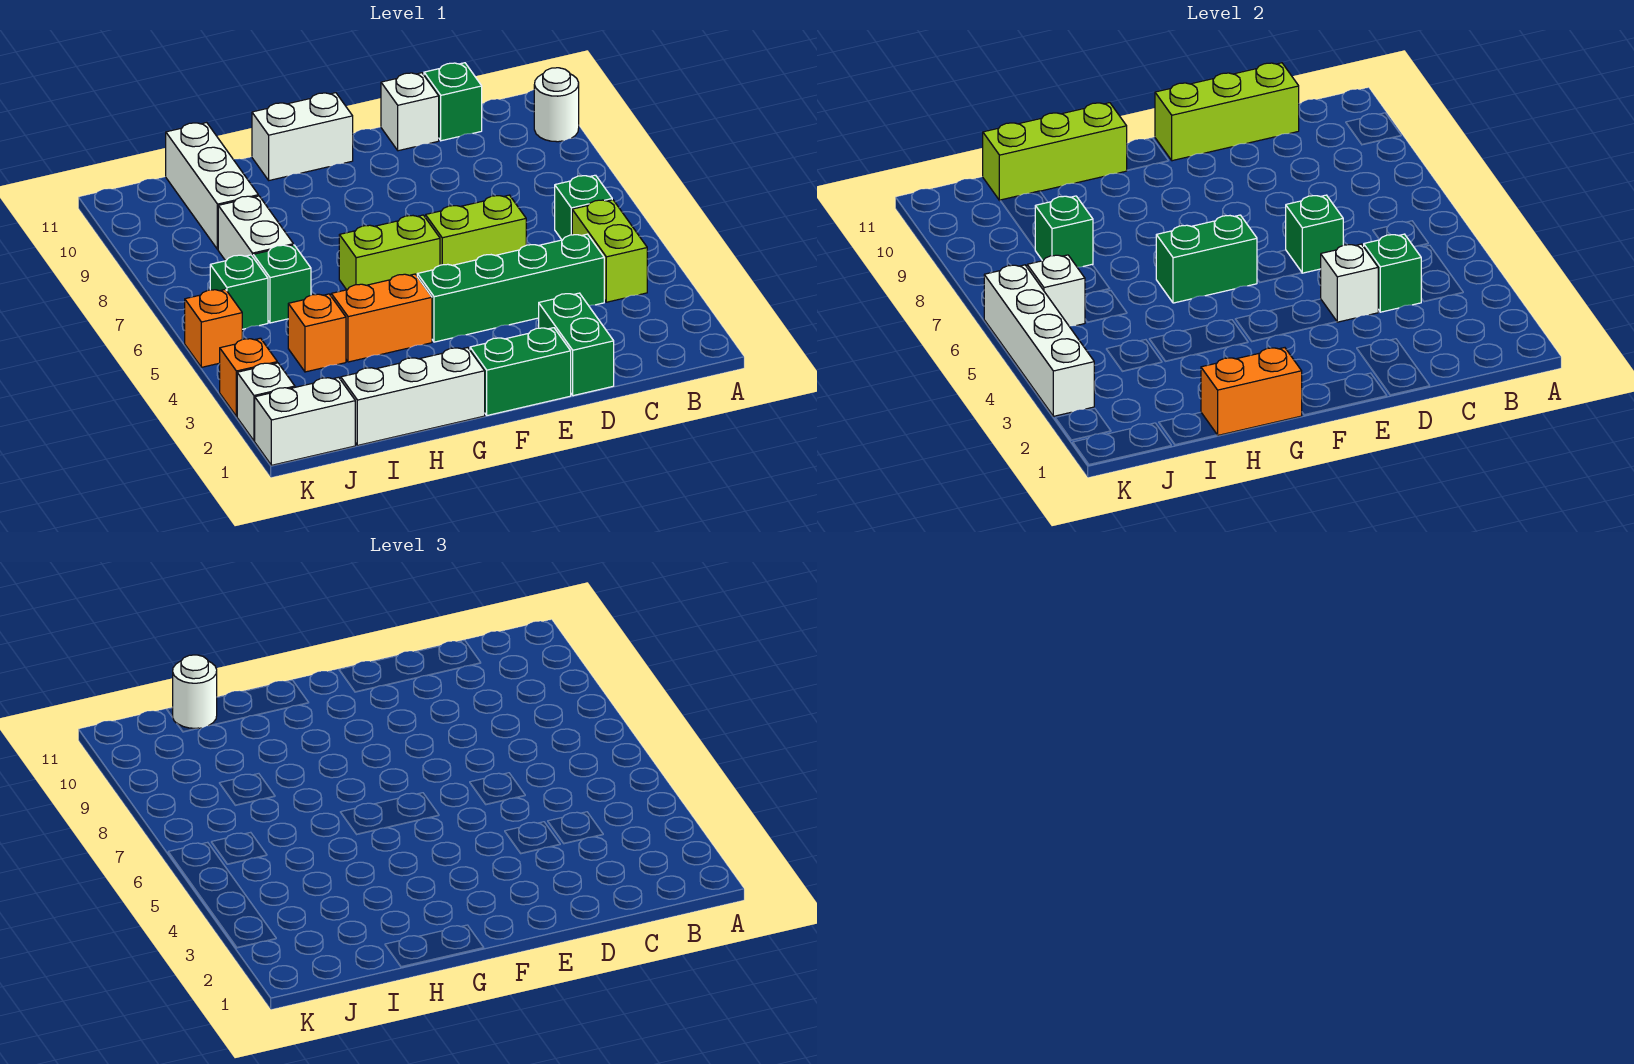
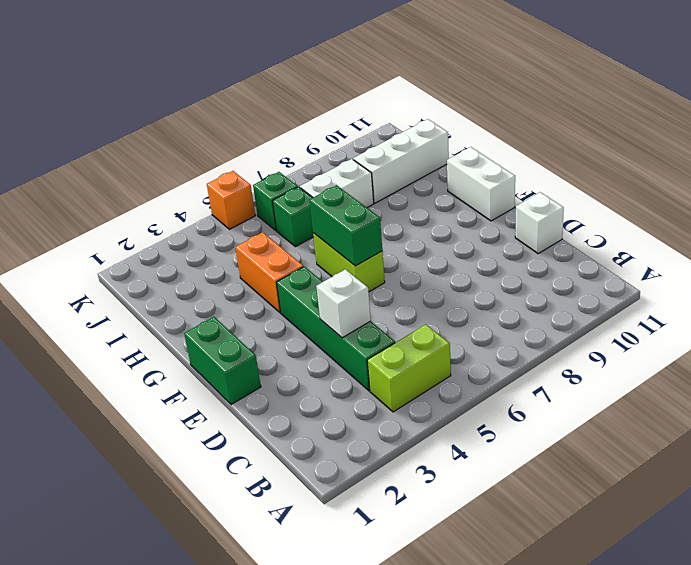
none -> white round brick A10 level 1
none -> green brick B6 level 1
none -> green brick C11 level 1
none -> green brick D1:D2 level 1

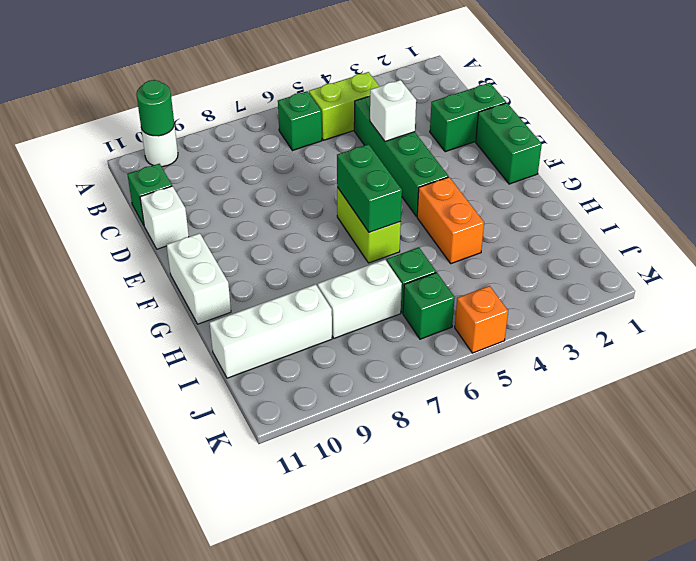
green round brick A10 level 2 -> none
none -> lime brick D6:E6 level 1
none -> white brick G1:I1 level 1
none -> orange brick I4 level 1
none -> white brick J1:K1 level 1

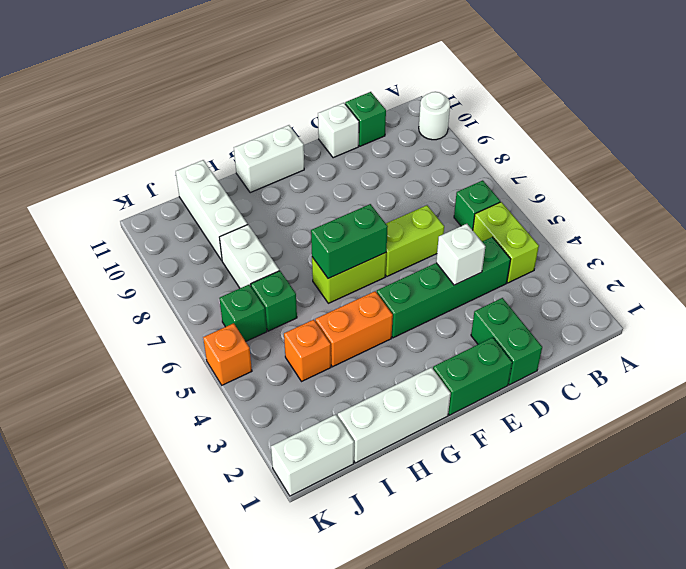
none -> white brick K2 level 1
none -> orange brick K3 level 1
none -> green brick C4 level 2
none -> lime brick C11:E11 level 2

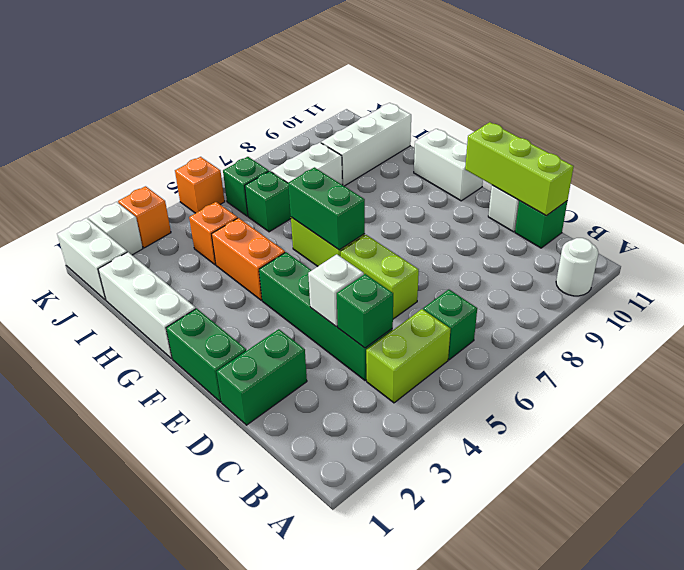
none -> green brick D6 level 2
none -> orange brick G1:H1 level 2
none -> lime brick G11:I11 level 2
none -> green brick I8 level 2

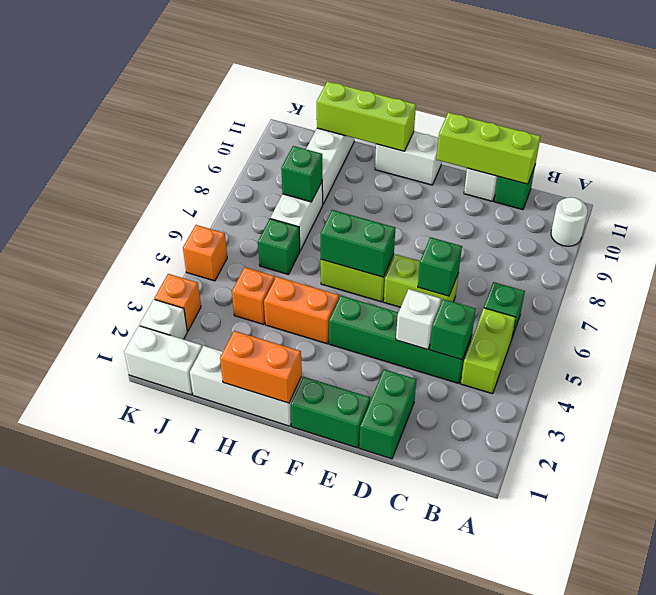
none -> green brick J6 level 1
none -> white brick J6 level 2
none -> white brick K3:K6 level 2
none -> white round brick I11 level 3

